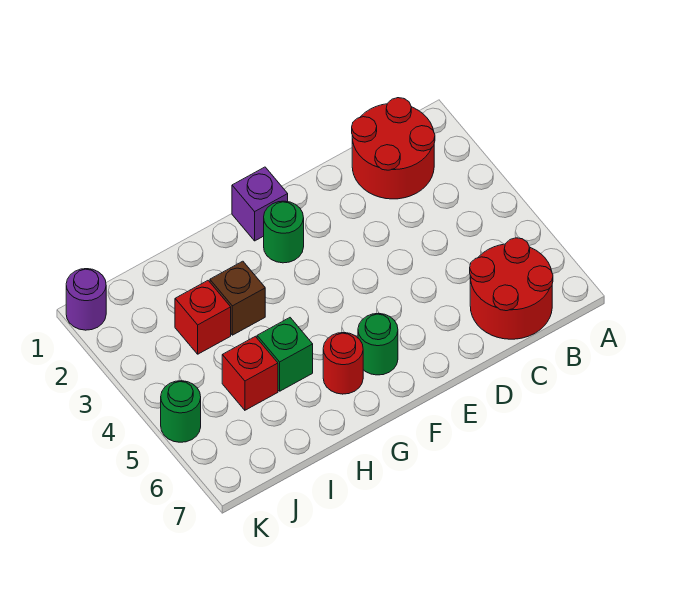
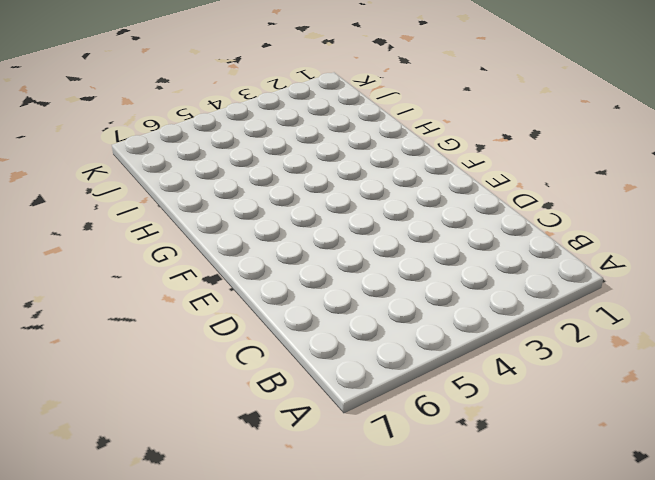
none -> red round brick B1:C2 level 1
none -> red round brick B6:C7 level 1
none -> purple brick F1 level 1

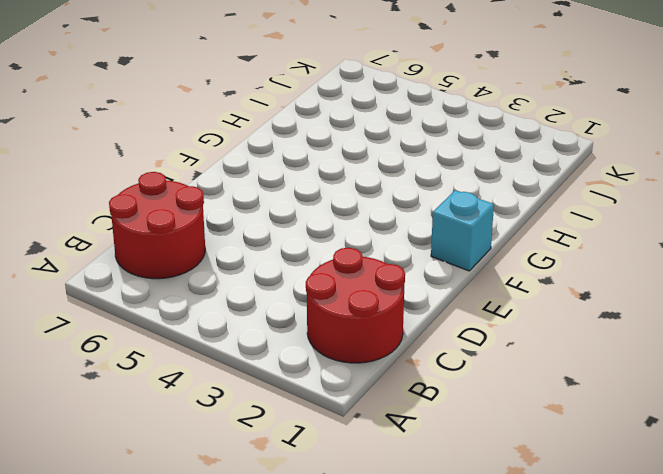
cyan brick F1 level 1 -> purple brick F1 level 1
none -> green round brick F2 level 1
none -> green round brick F6 level 1
none -> red round brick G6 level 1

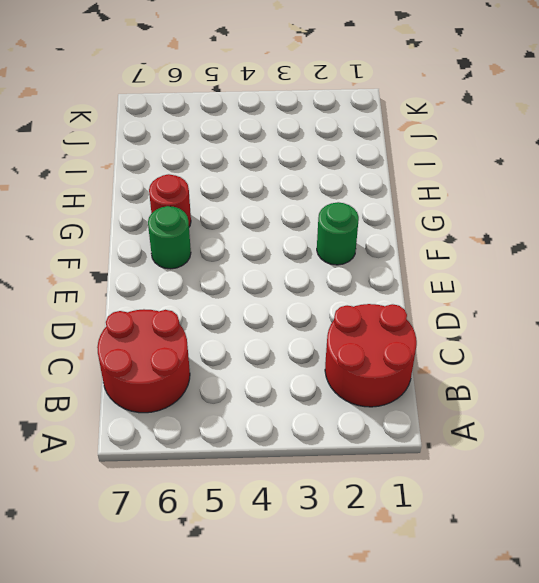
none -> purple brick F1 level 1
none -> brown brick H3 level 1
none -> green brick H5 level 1

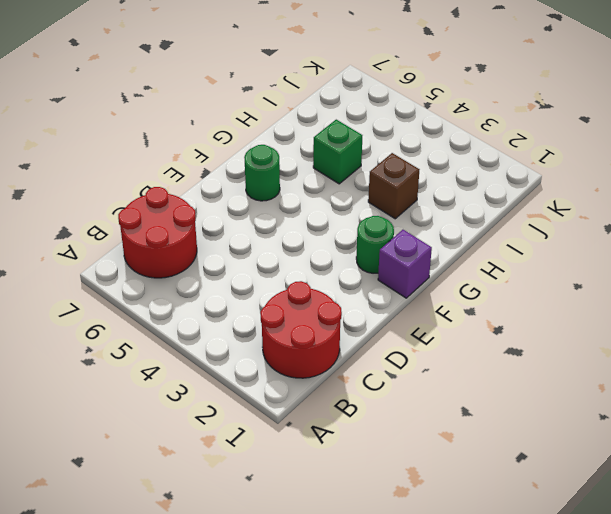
none -> red round brick G6 level 1
none -> red brick I3 level 1
none -> red brick I5 level 1

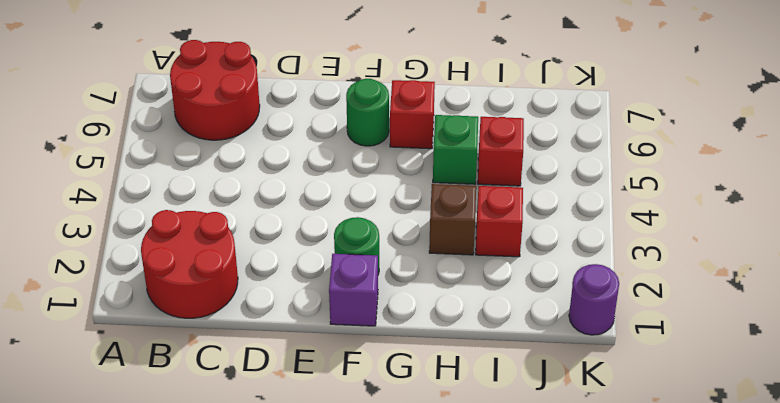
red brick G6 level 1 -> red round brick G6 level 1
none -> green round brick K5 level 1

